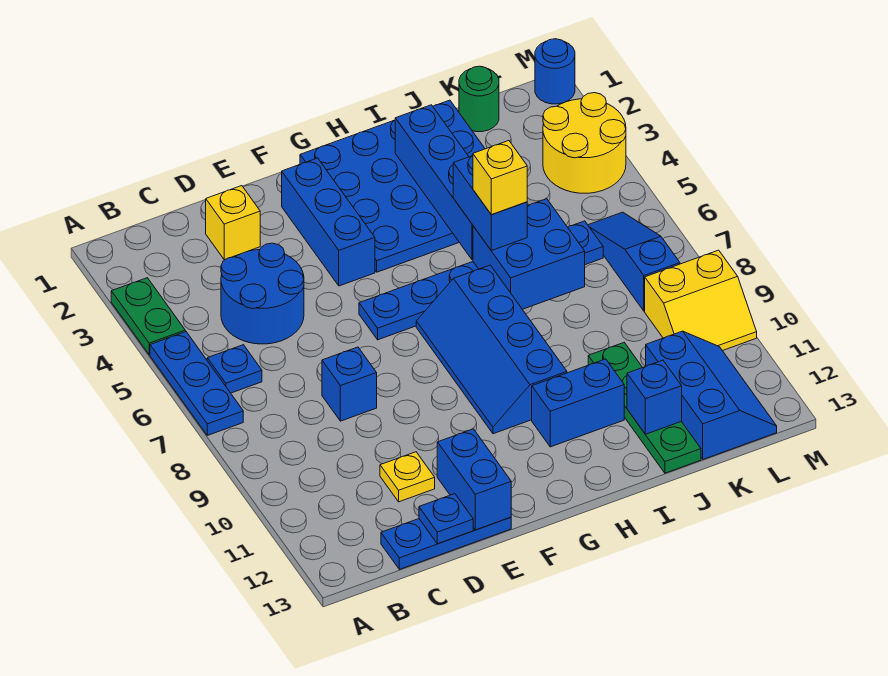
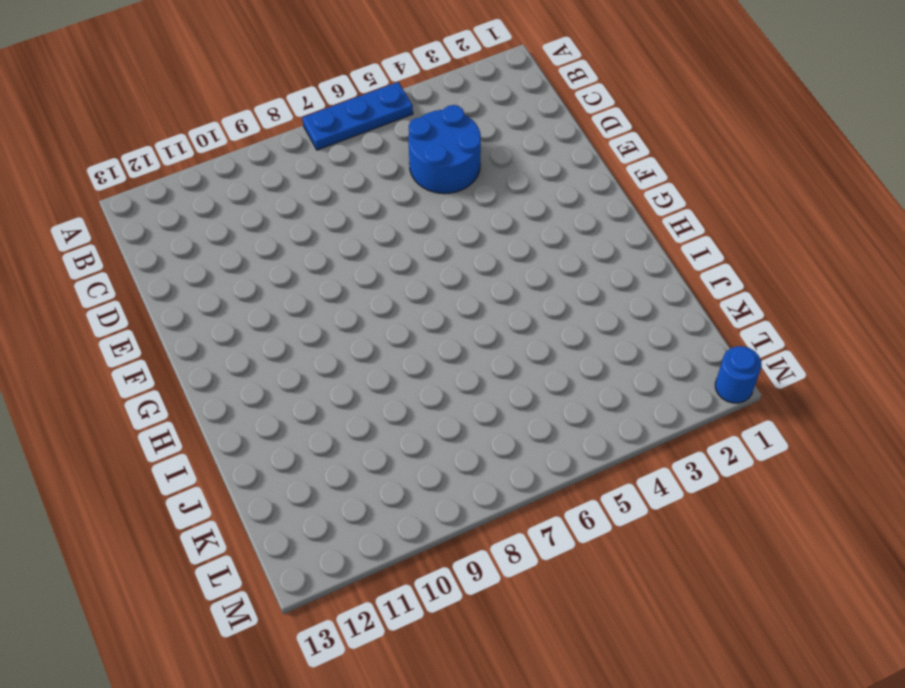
none -> green plate A3:A4 level 1
none -> blue plate B6 level 1
none -> blue plate C13:E13 level 1

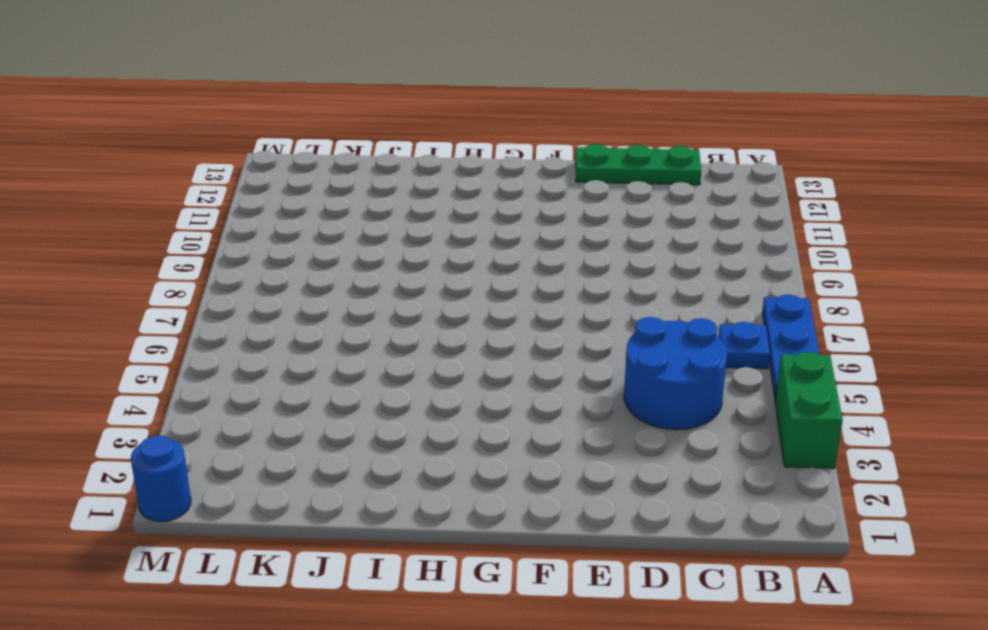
green brick A3:A4 level 1 -> green plate A3:A4 level 1
green plate C13:E13 level 1 -> blue plate C13:E13 level 1
none -> yellow brick D2 level 1
none -> blue brick D8 level 1
none -> yellow plate D11 level 1

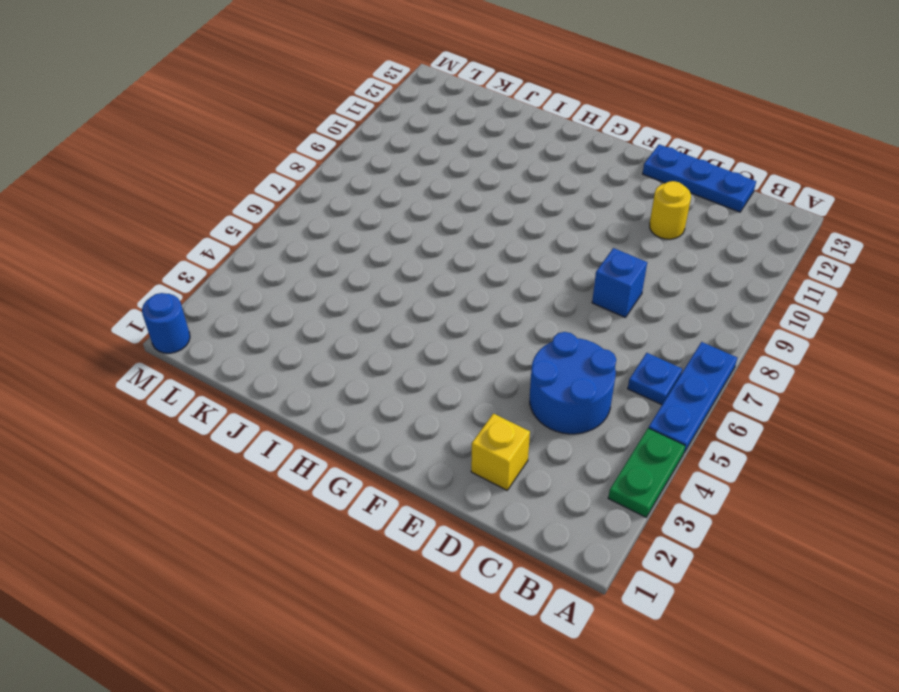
yellow round brick D11 level 1 -> yellow plate D11 level 1
none -> blue brick F2:F4 level 1
none -> blue plate F6:K6 level 1
none -> blue plate G1:J4 level 1

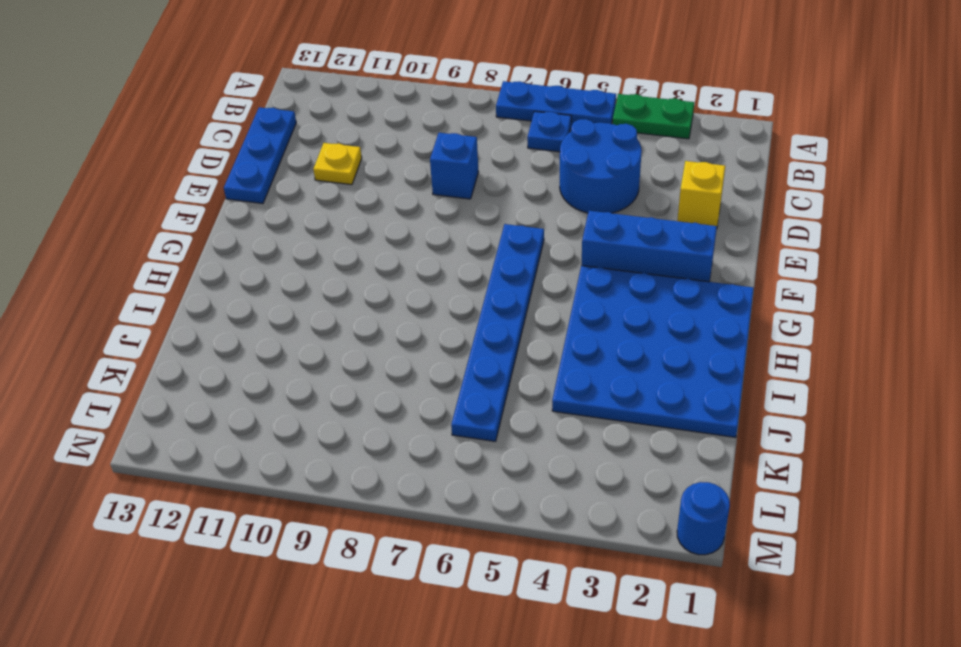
none -> blue slope G7:H10 level 1 top H
none -> blue brick H11:I11 level 1
none -> green plate J10:J13 level 1

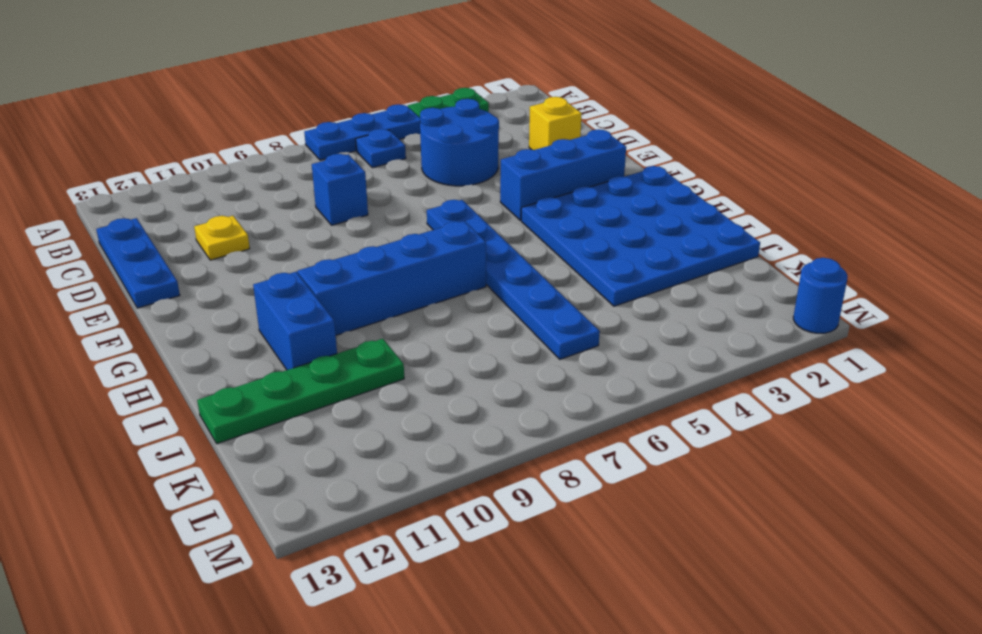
none -> green round brick K1 level 1
none -> blue slope K11:L13 level 1 top K
none -> yellow round brick L3:M4 level 1

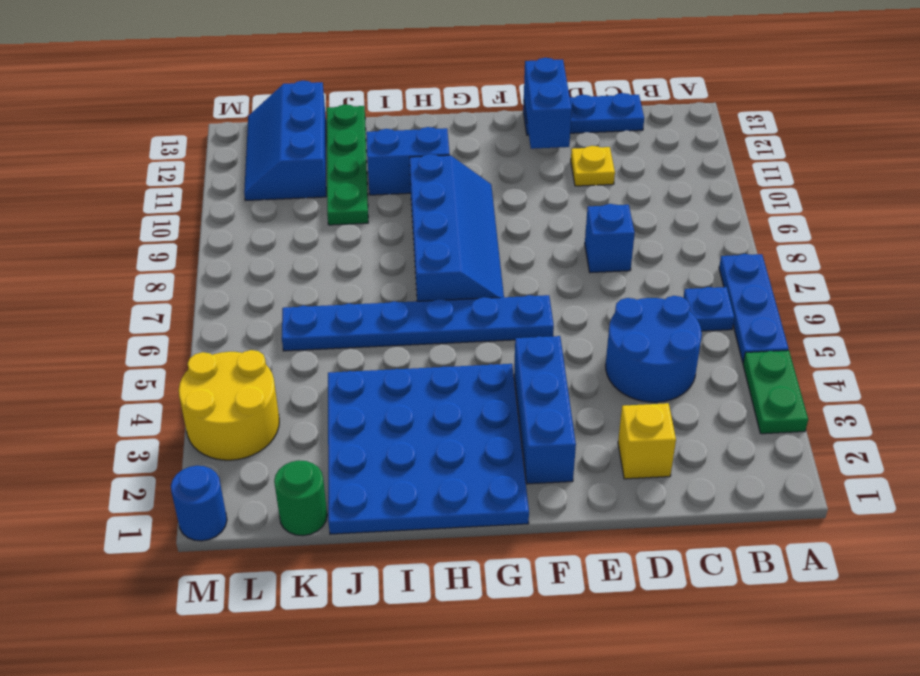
none -> blue slope L6:L8 level 1 top 8
none -> yellow slope L9:M10 level 1 top 9
none -> blue plate D13 level 2

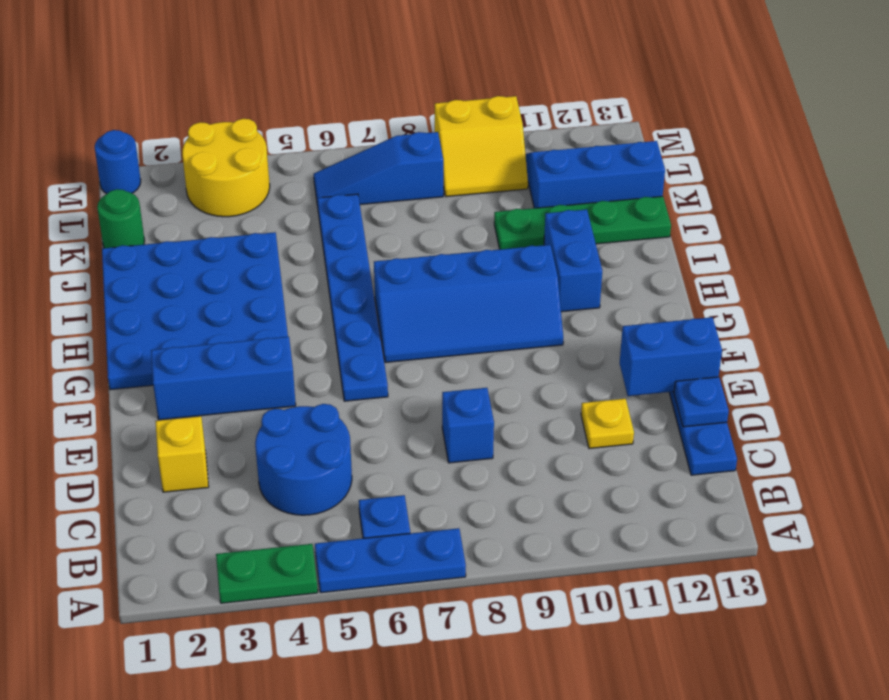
yellow slope L9:M10 level 1 top M -> yellow slope L9:M10 level 1 top 9
none -> blue brick I2:I5 level 2
none -> blue brick I6:J7 level 2
none -> blue brick J12 level 2

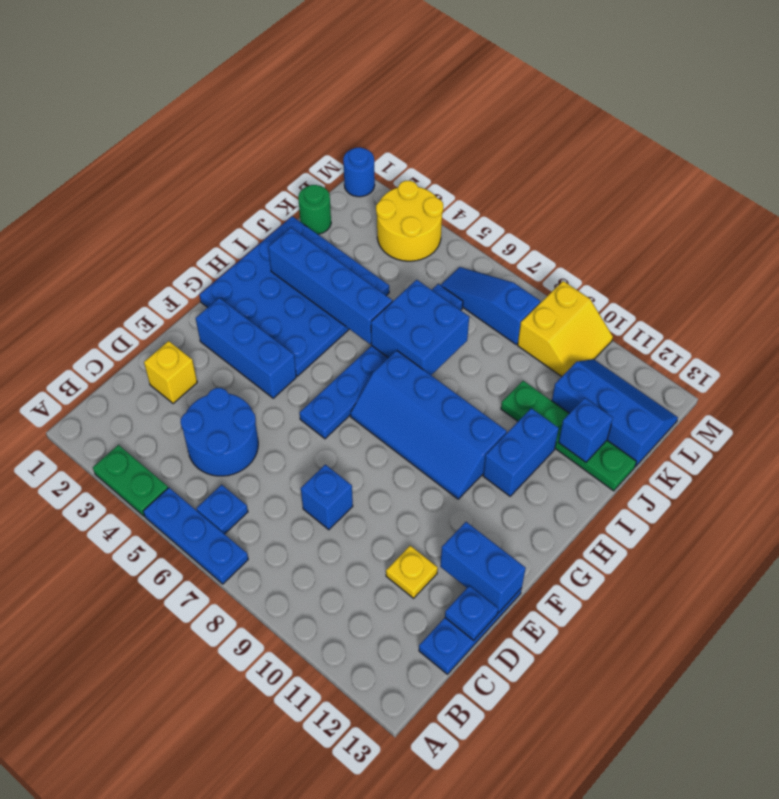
none -> blue brick I5:I6 level 3
none -> yellow brick I6 level 4

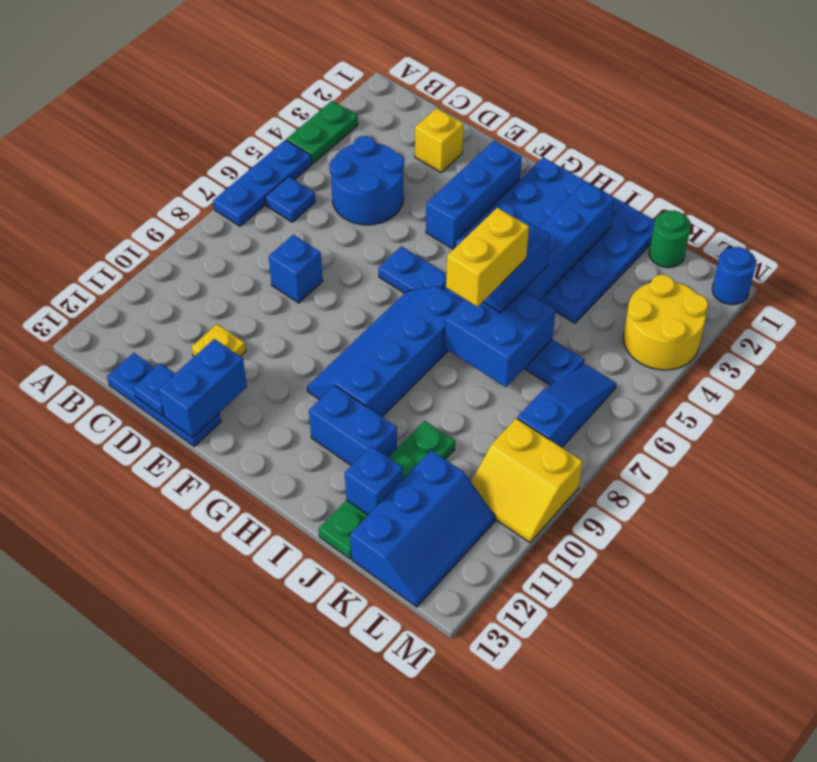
yellow brick I6:I7 level 4 -> yellow brick I6 level 4

